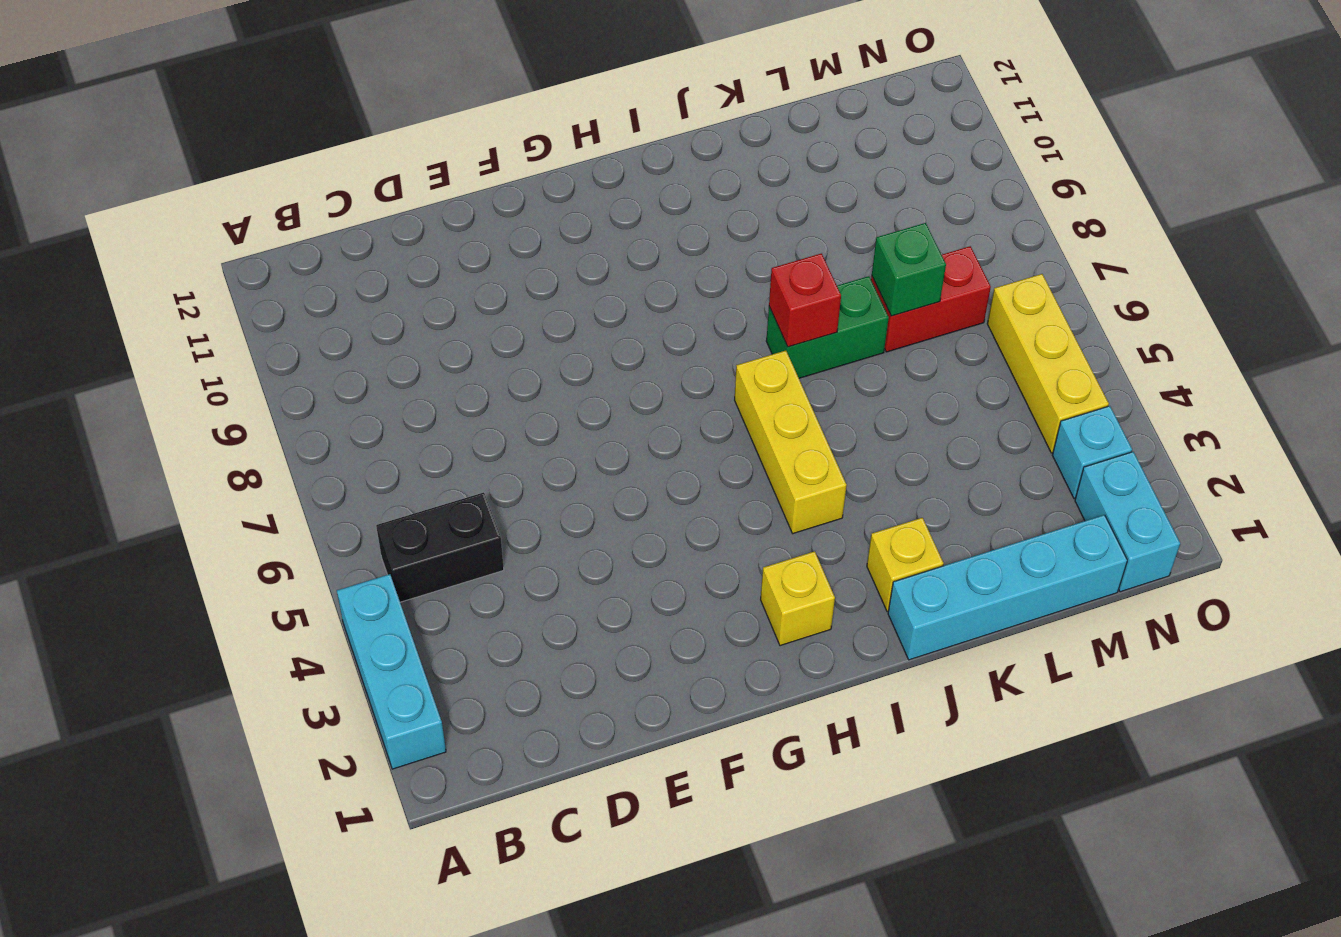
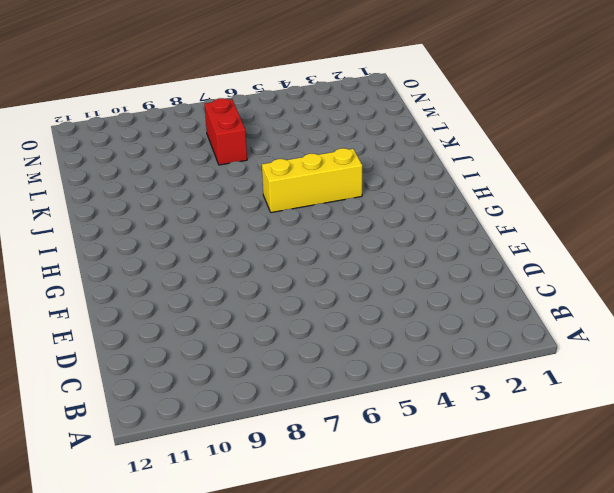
none -> cyan brick A2:A4 level 1
none -> black brick B5:C5 level 1
none -> yellow brick H2 level 1

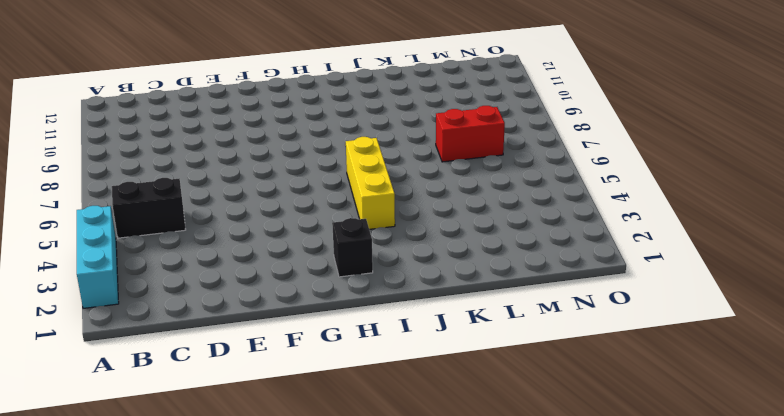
black brick H2 level 1 -> yellow brick H2 level 1
none -> cyan brick J1:M1 level 1
none -> yellow brick J2 level 1
none -> green brick J7:K7 level 1

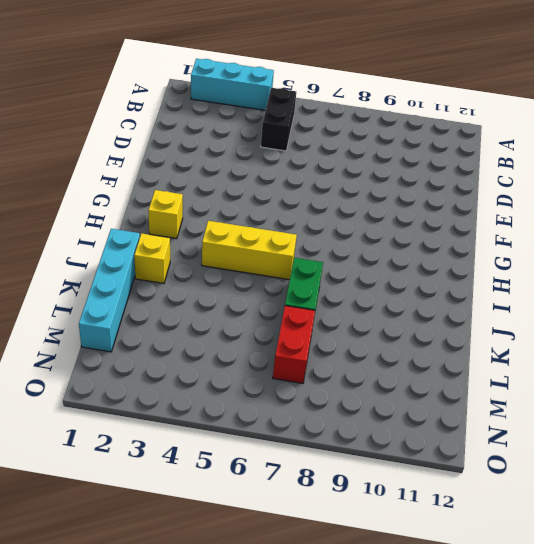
none -> cyan brick N1:N2 level 1
none -> cyan brick N3 level 1
none -> yellow brick N4:N6 level 1

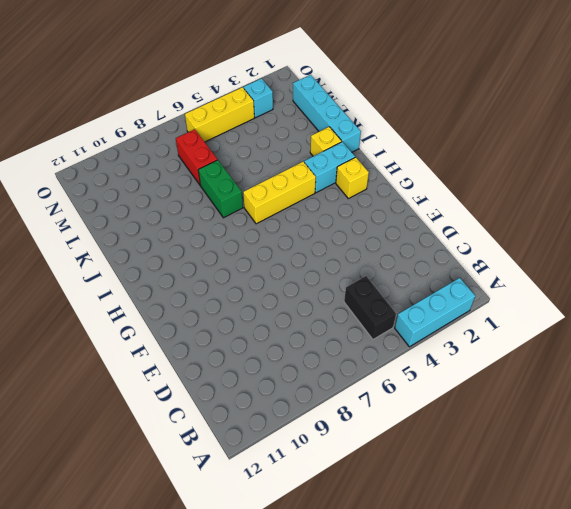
cyan brick I2:I3 level 1 -> cyan brick N1:N2 level 1
none -> red brick J7 level 2
none -> green brick L7 level 2

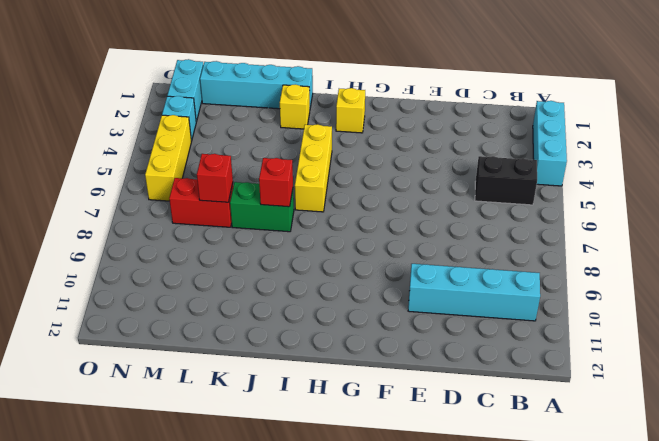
cyan brick B10:E10 level 1 -> none
red brick L7 level 2 -> green brick L7 level 2

